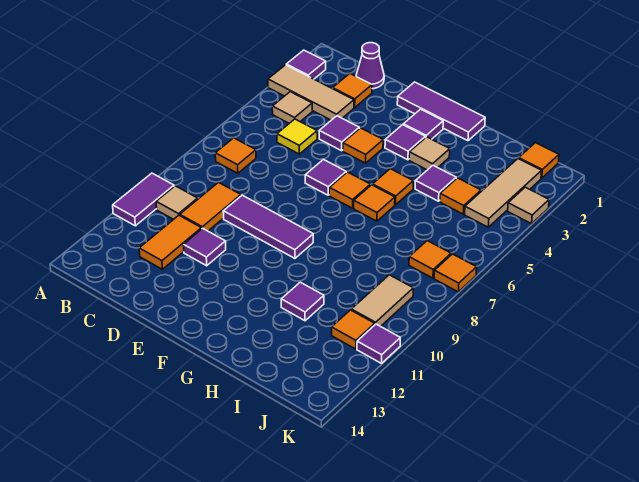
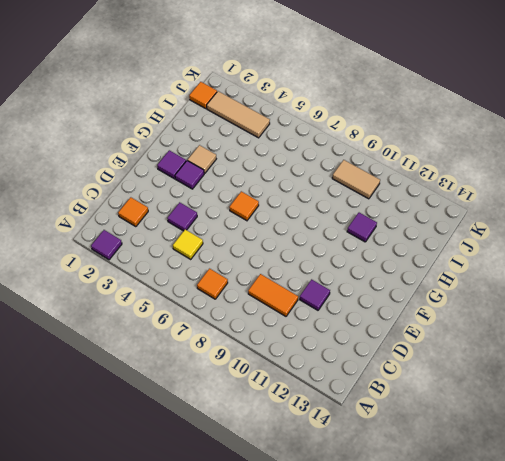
none -> tan tile A3:C3 level 1
none -> purple tile A10:A11 level 1
none -> tan tile B4 level 1
none -> tan tile B10 level 1

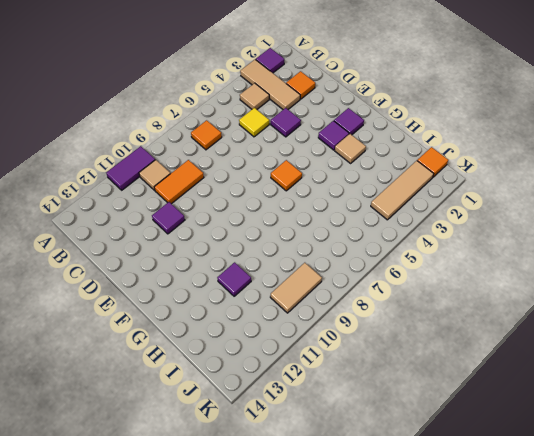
none -> purple cone C1 level 1
none -> orange tile C11:C12 level 1
none -> purple tile D9:F9 level 1
none -> purple tile E1:G1 level 1

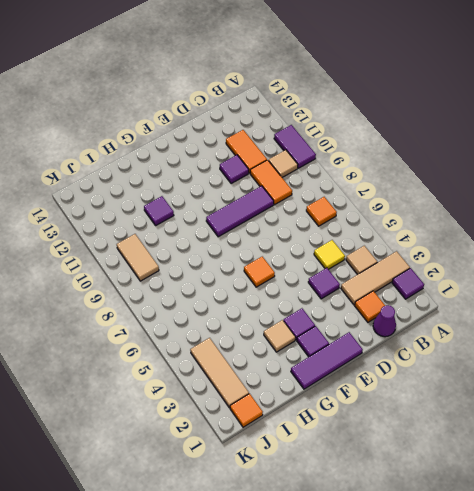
none -> orange tile E4 level 1
none -> purple tile E6 level 1
none -> orange tile G5 level 1
none -> orange tile G6 level 1

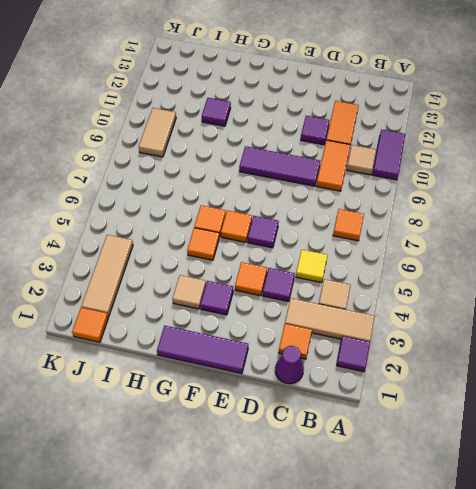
none -> purple tile F2 level 1
none -> purple tile H4 level 1
none -> orange tile I4 level 1
none -> orange tile J7 level 1

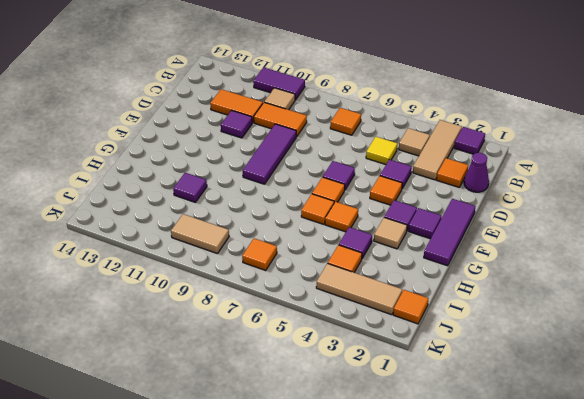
none -> orange tile J11 level 1
none -> tan tile K3 level 1
none -> orange tile K7 level 1
none -> purple tile K11 level 1

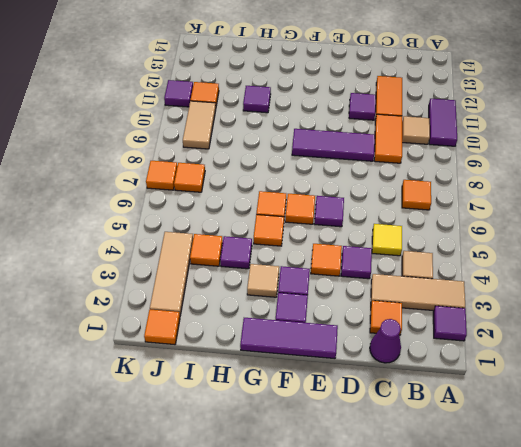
none -> tan tile K3 level 1

